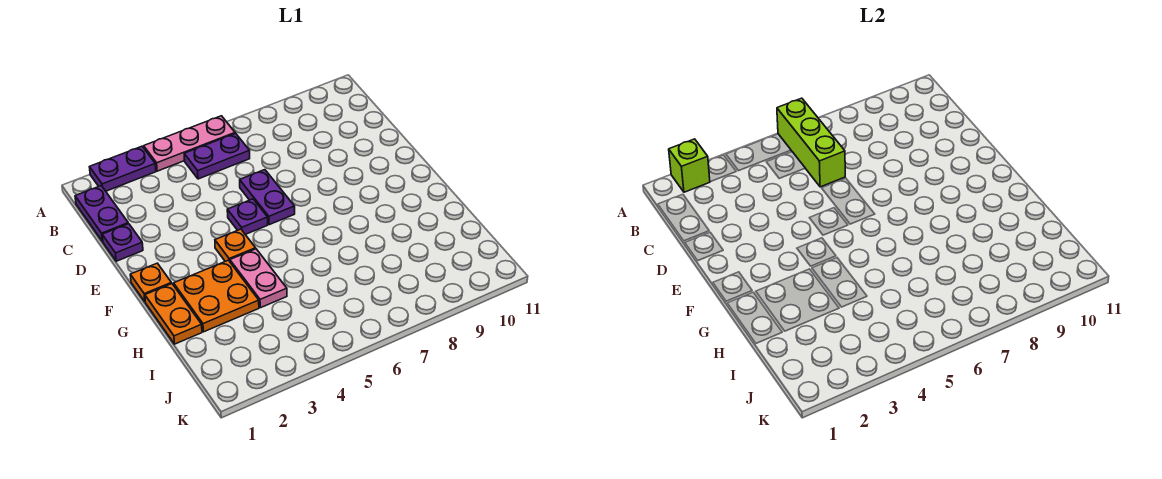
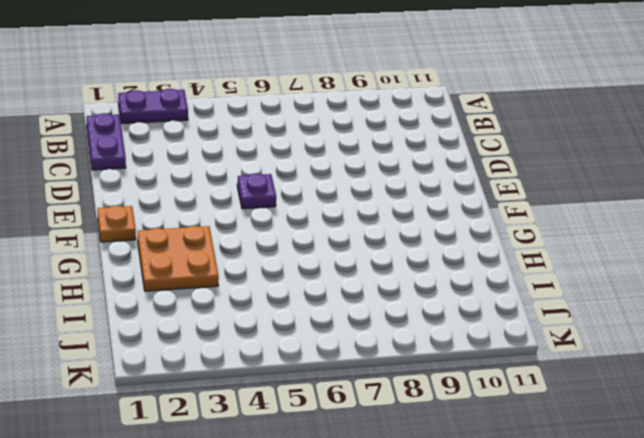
none -> pink plate A4:A6 level 1
none -> purple plate B5:B6 level 1
none -> purple plate D1 level 1

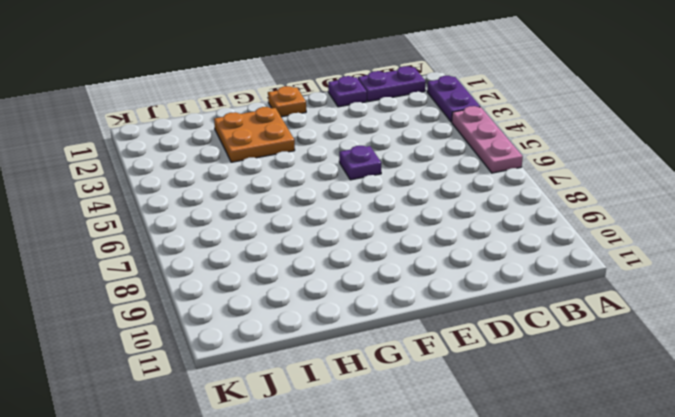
none -> purple plate B5:B6 level 1
none -> purple plate D6:E6 level 1
none -> orange plate F4 level 1

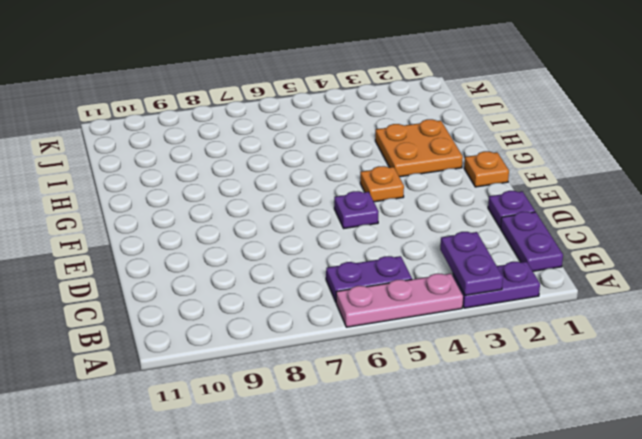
purple plate A3:B3 level 2 -> purple plate D6:E6 level 1
none -> orange plate G1:H1 level 1
none -> pink plate G4:H4 level 1
none -> lime brick A2 level 2

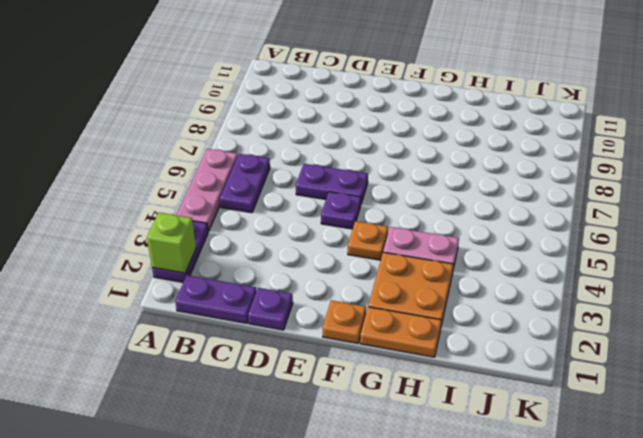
none -> lime brick A6:C6 level 2

